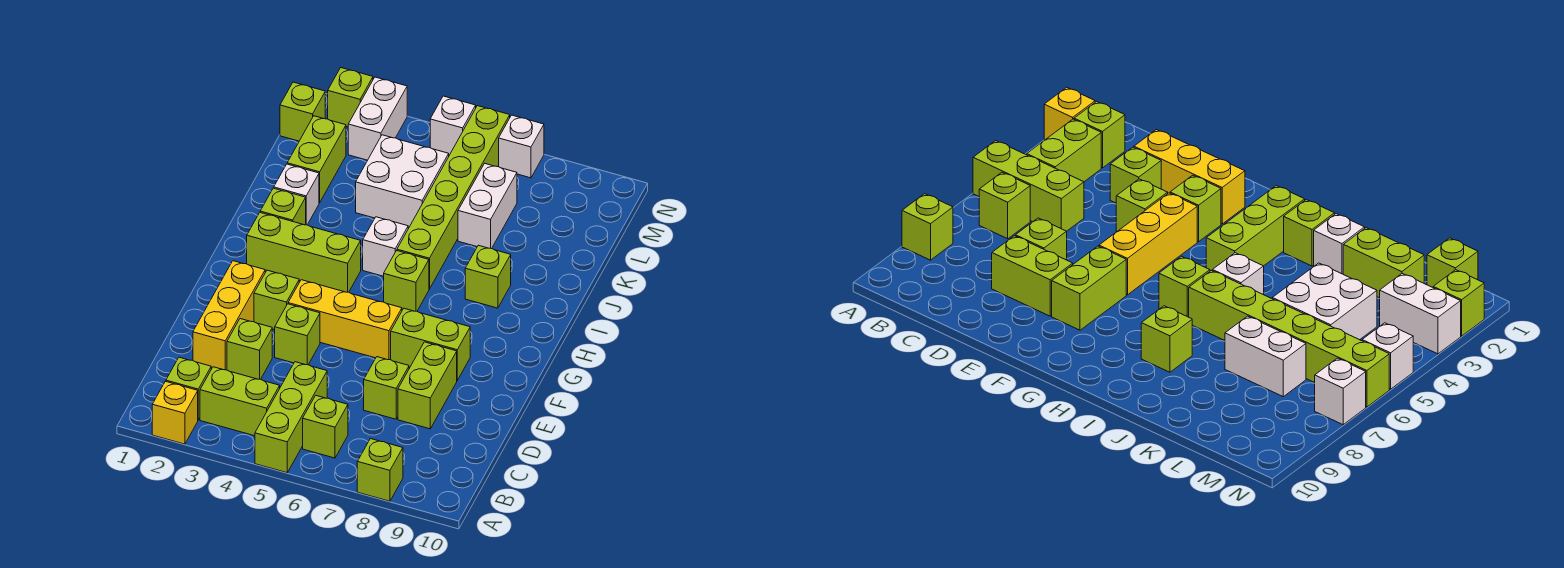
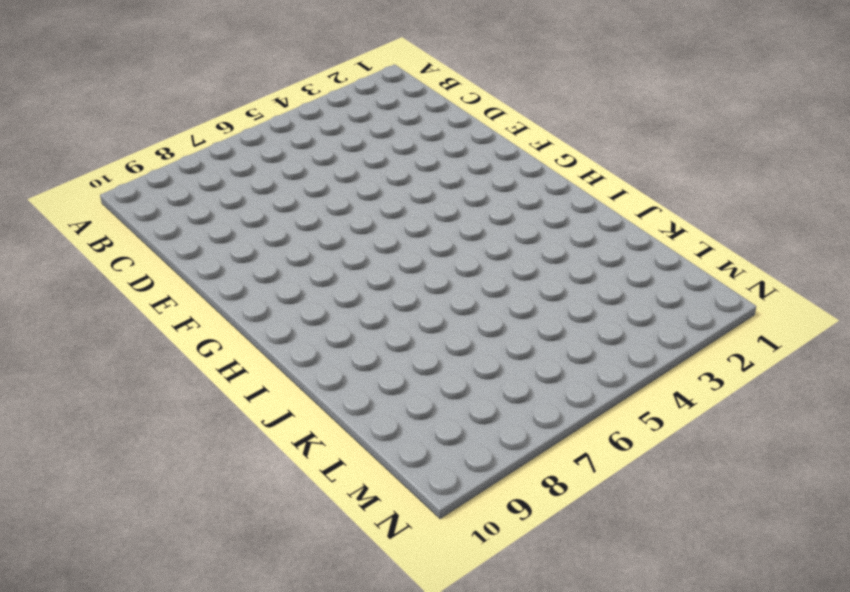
none -> yellow brick A2 level 1
none -> lime brick A5:C5 level 1
none -> lime brick A8 level 1

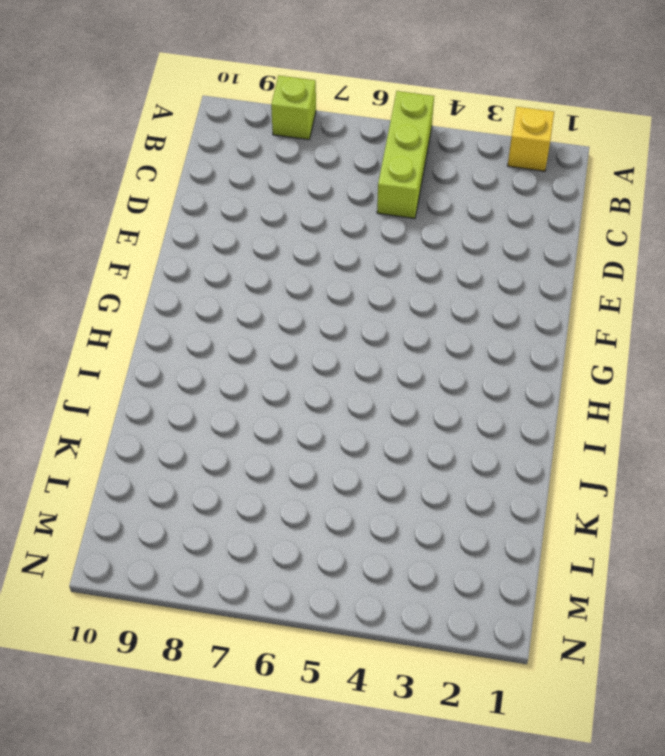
none -> lime brick B2 level 1
none -> lime brick B3:B4 level 1
none -> lime brick B6 level 1

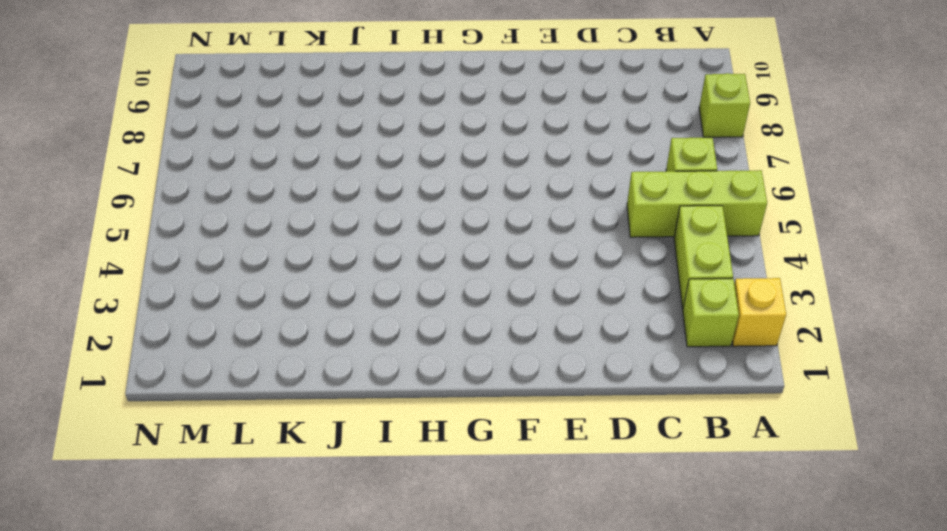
none -> yellow brick D2:F2 level 1
none -> lime brick D3 level 1
none -> lime brick D7 level 1

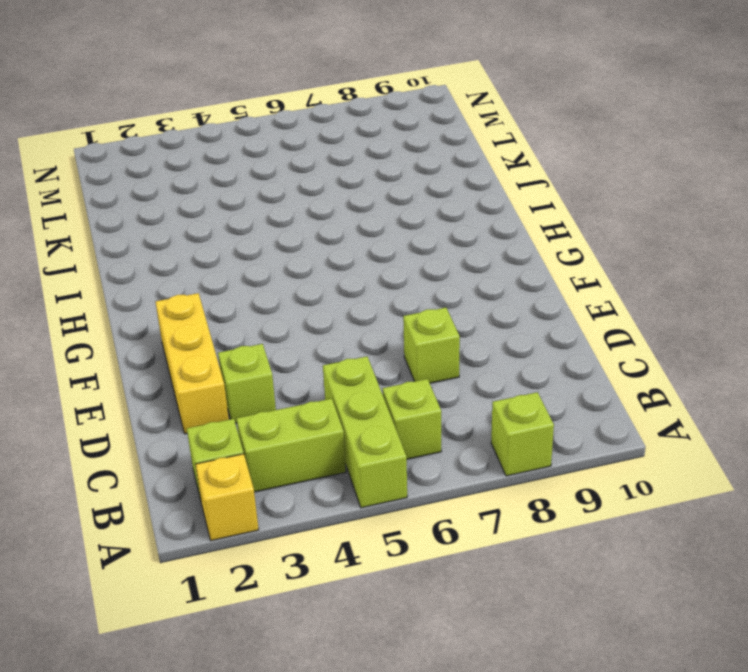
none -> lime brick D8:E8 level 1
none -> lime brick E4 level 1
none -> lime brick F3 level 1

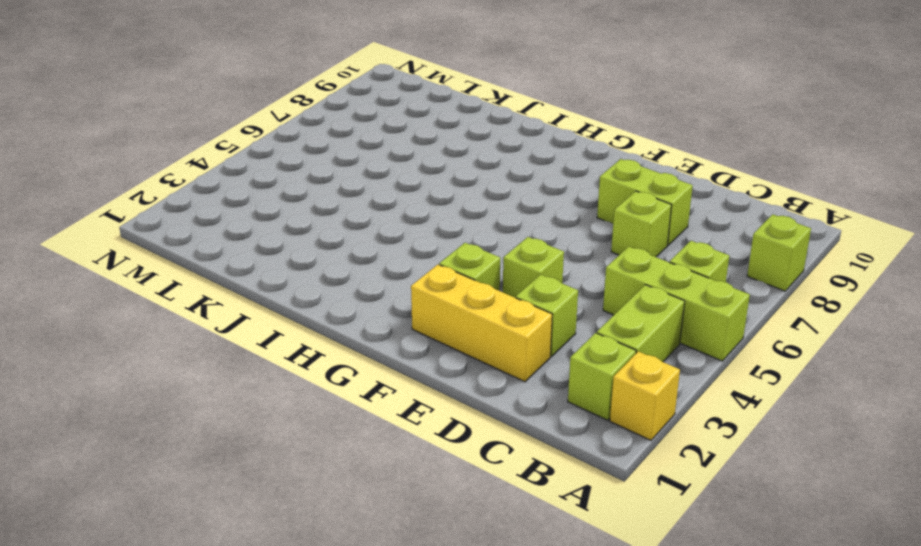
none -> yellow brick F4:F6 level 1
none -> lime brick F7:F8 level 1
none -> lime brick H2:H4 level 1

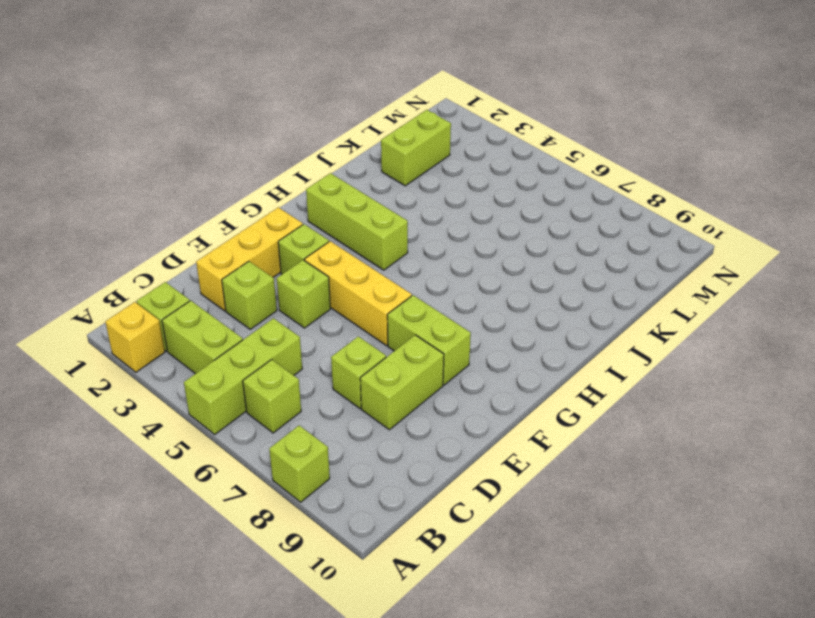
none -> lime brick H6 level 1
none -> lime brick I2 level 1
none -> white brick I5 level 1

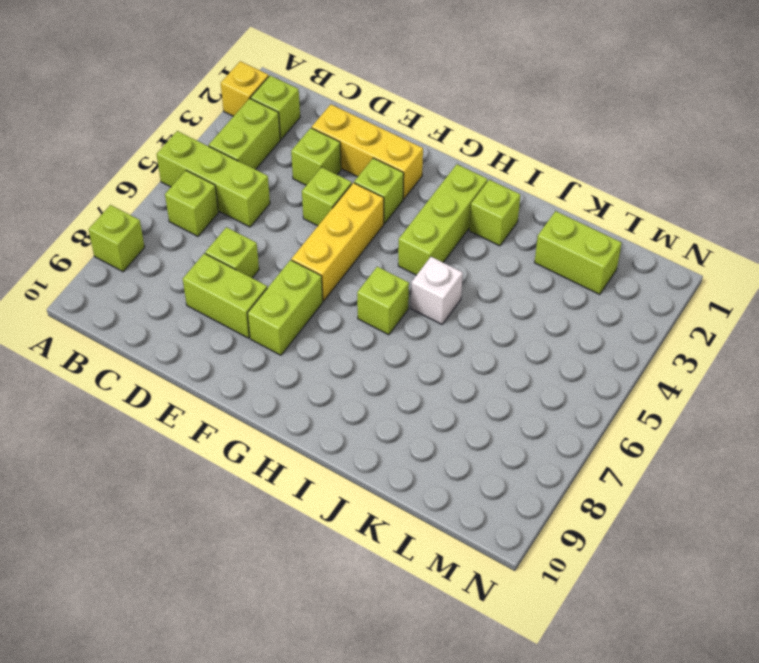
none -> lime brick I6:N6 level 1
none -> lime brick I8 level 1
none -> white brick J2 level 1

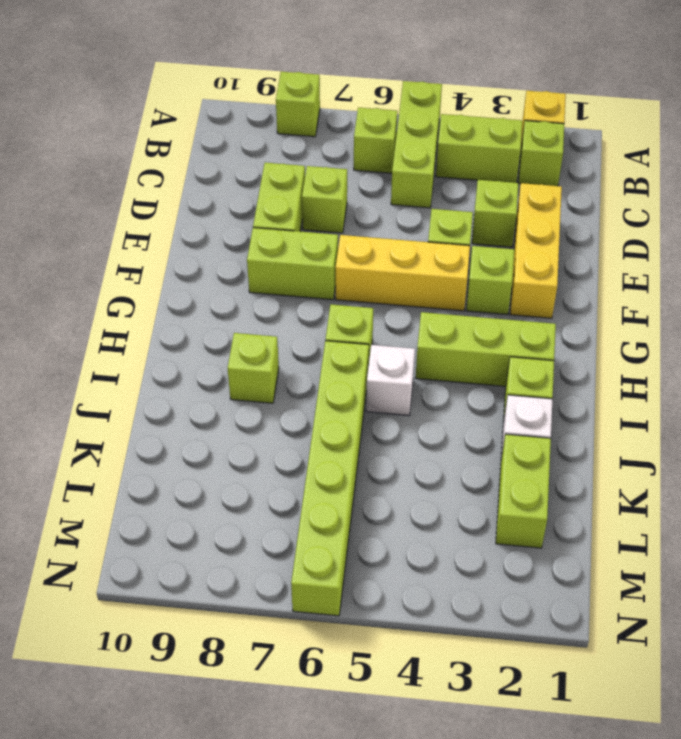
none -> white brick K4:L5 level 1
none -> white brick K7:L7 level 1
none -> lime brick M1 level 1

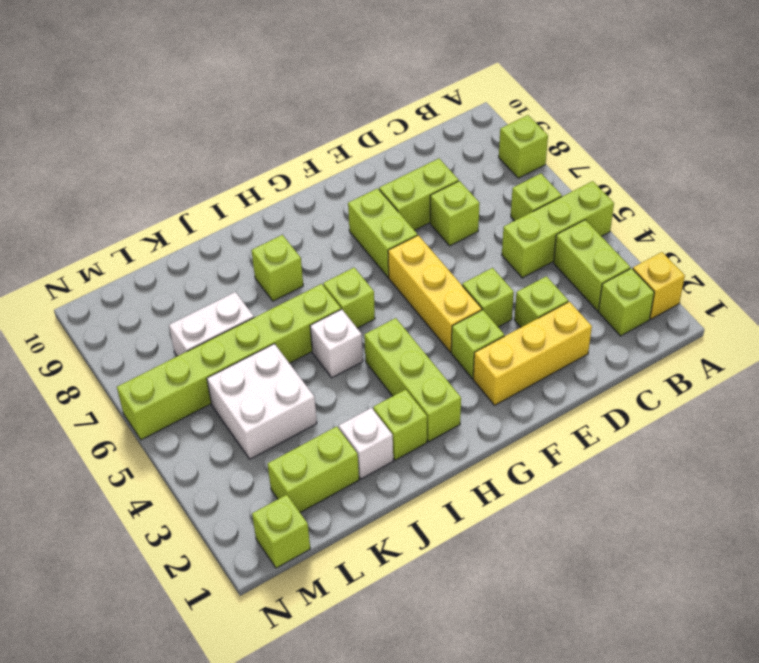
none -> white brick M3:N3 level 1
none -> lime brick N2 level 1
none -> white brick N5 level 1

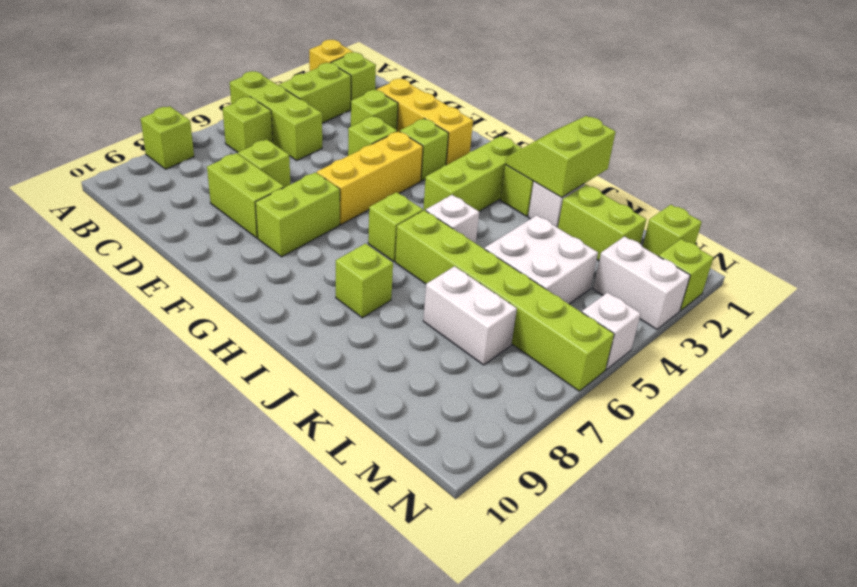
lime slope I1:J2 level 2 top J -> none
none -> white brick N7 level 1

